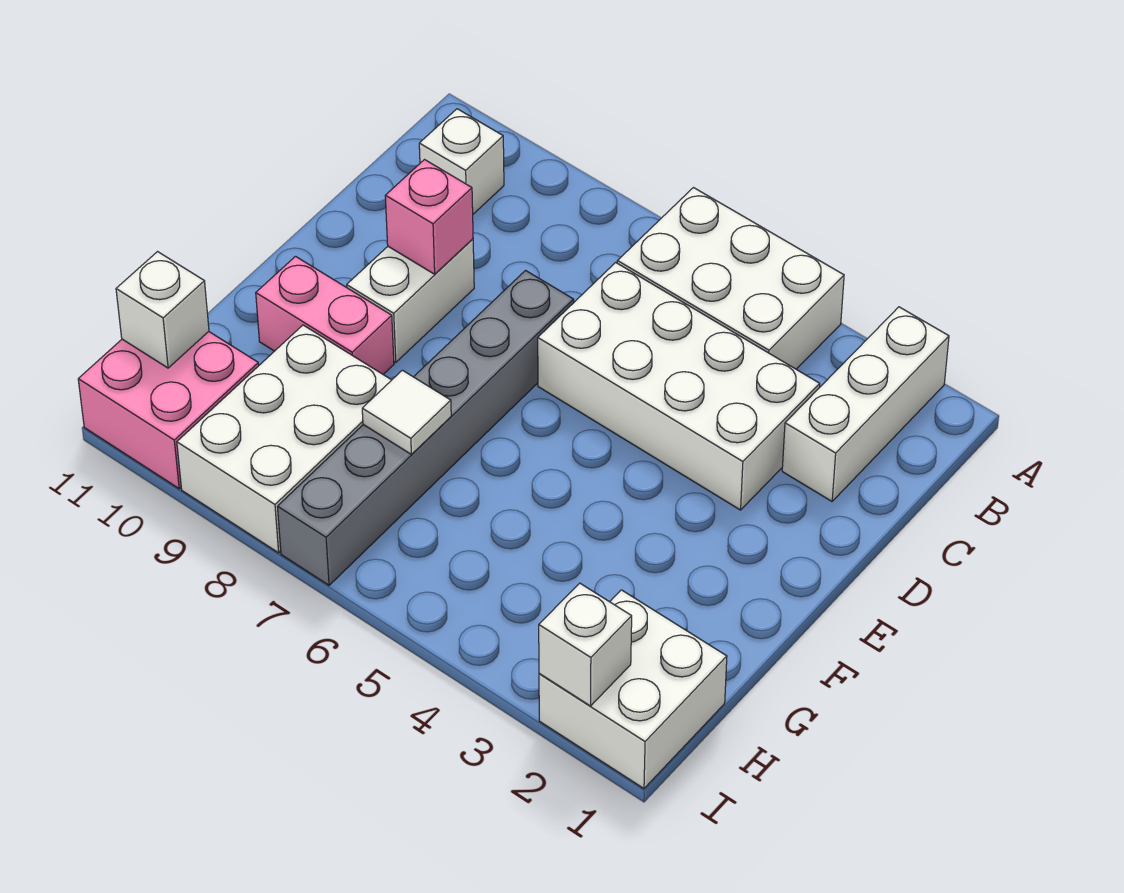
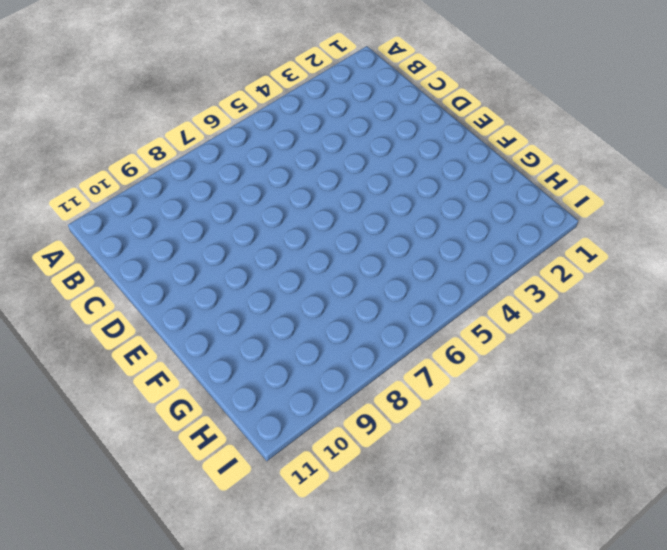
none -> white brick A2:C2 level 1
none -> white brick A4:B6 level 1
none -> white brick B10 level 1

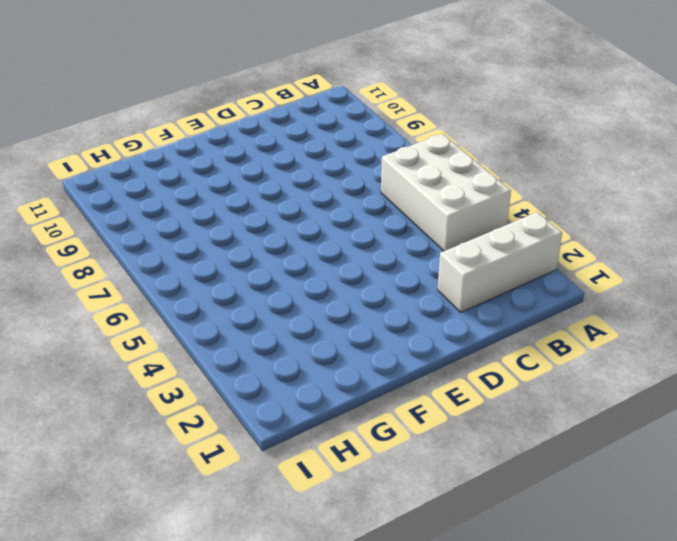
none -> white brick B10 level 1
none -> white brick C3:D6 level 1
none -> grey brick D7:I7 level 1

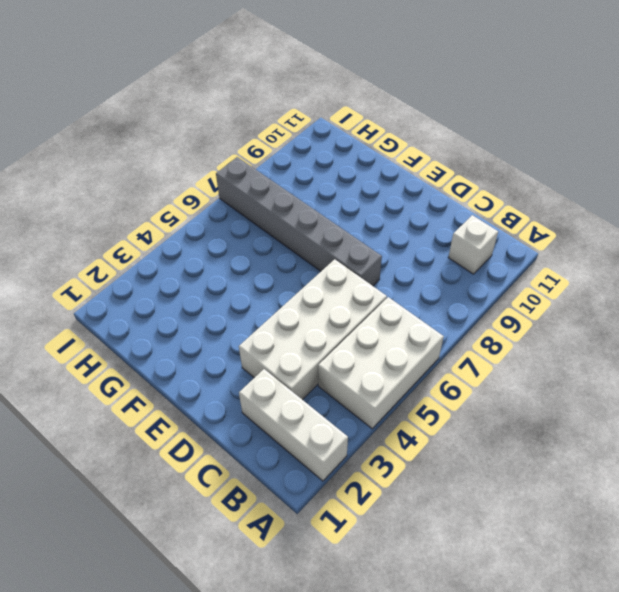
none -> white brick D9:E9 level 1
none -> pink brick F9:F10 level 1
none -> white brick G8:I9 level 1

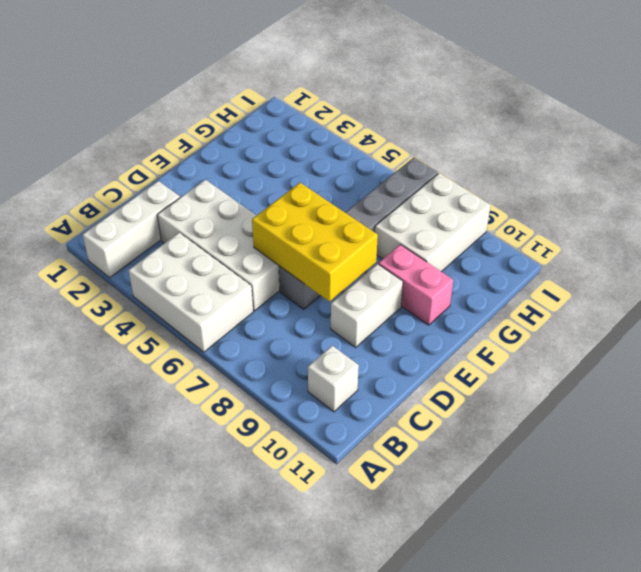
yellow brick D6:E8 level 2 -> none
none -> white brick H1:I2 level 1
none -> pink brick H10:I11 level 1
none -> pink brick D9 level 2

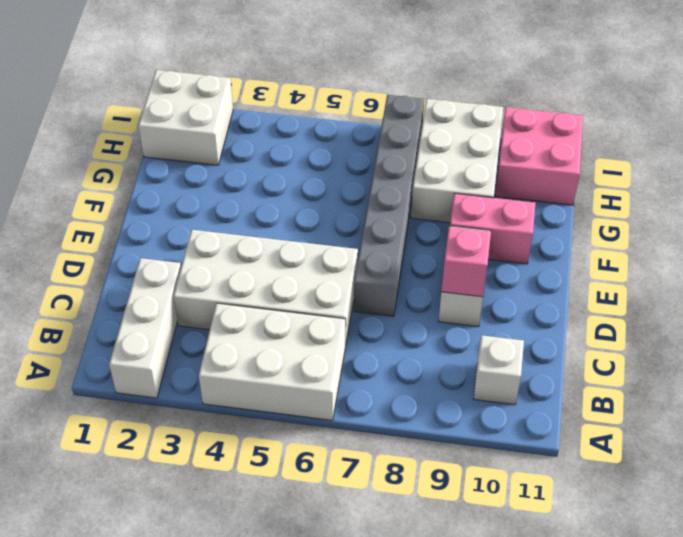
none -> white tile G7 level 2
none -> white brick H11 level 2
none -> white brick I2 level 2

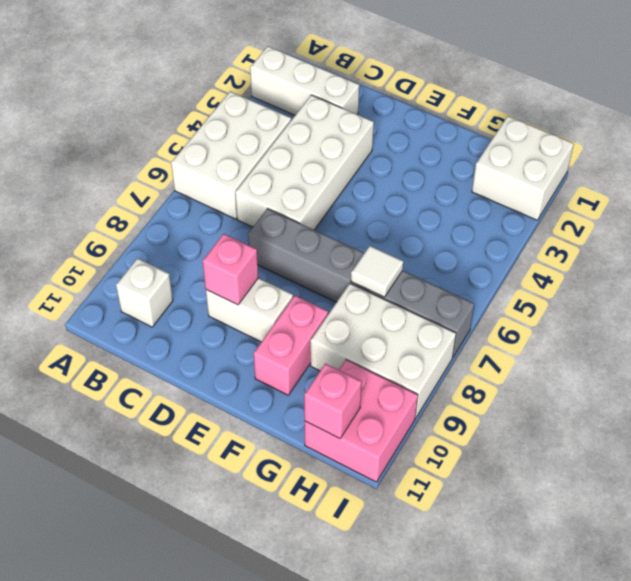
pink brick H11 level 2 -> white brick H11 level 2
none -> white brick I2 level 2

